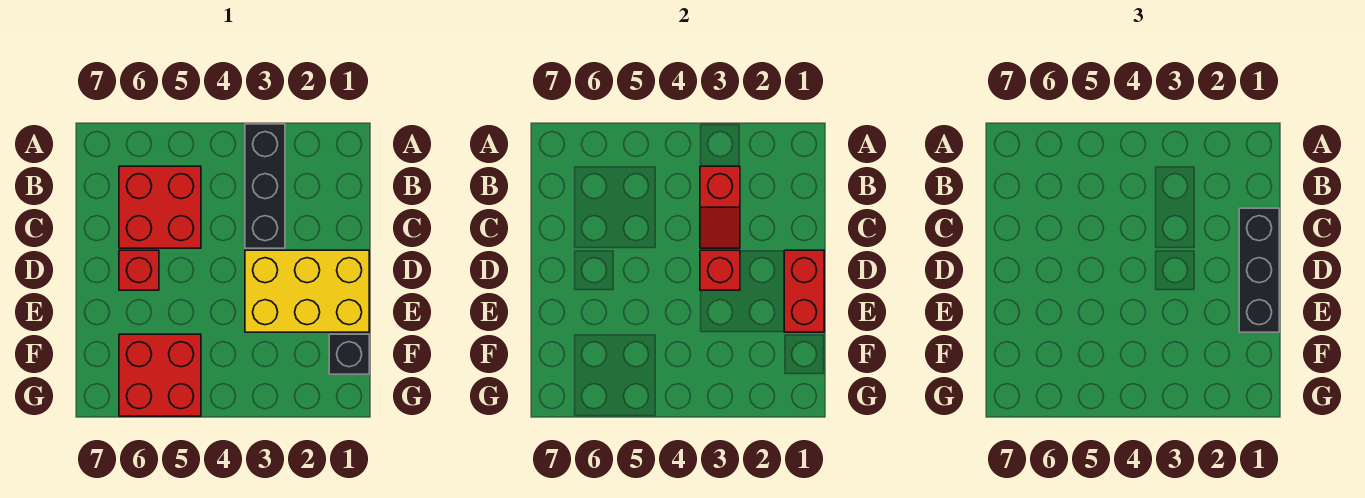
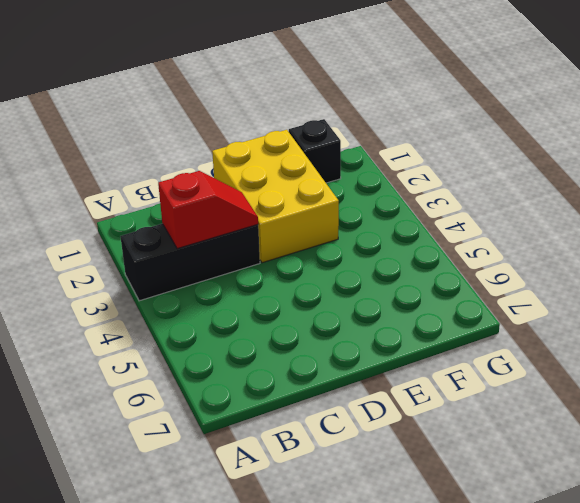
none -> red brick B5:C6 level 1
none -> red brick D6 level 1

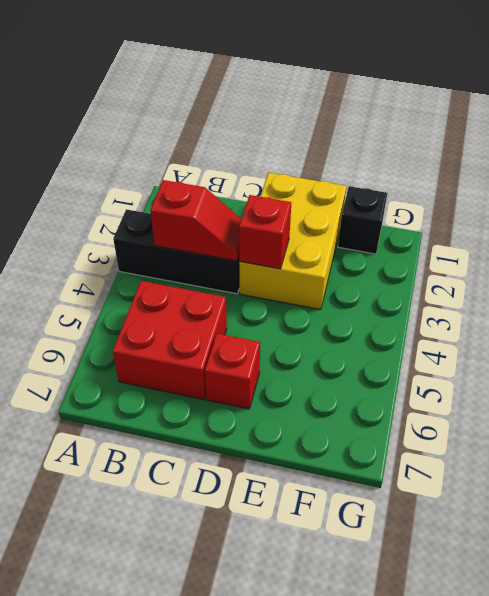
none -> red brick F5:G6 level 1
none -> red brick D1:E1 level 2

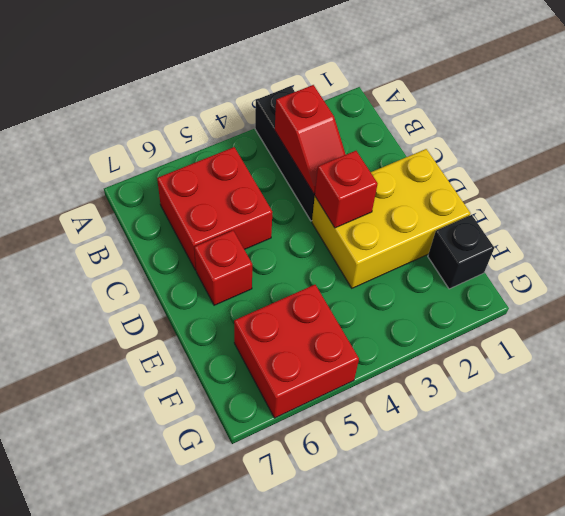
none -> red brick D1:E1 level 2
none -> black brick C1:E1 level 3

